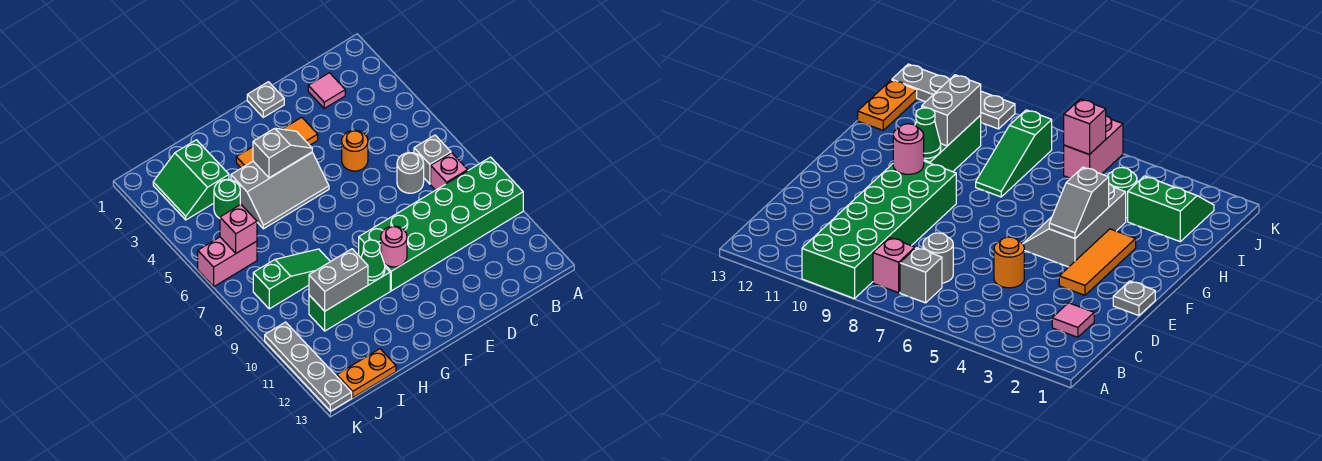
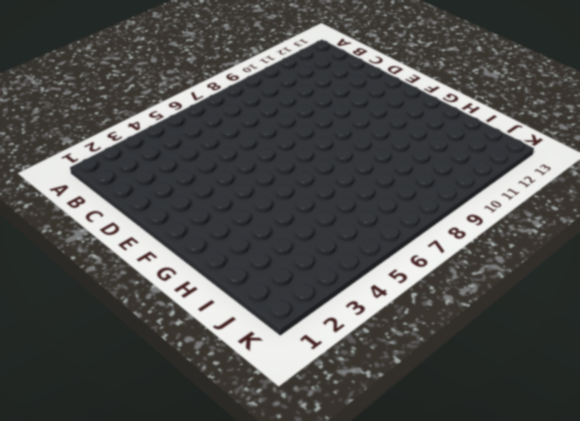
none -> green brick A9:F10 level 1
none -> grey brick B7 level 1
none -> pink brick B8 level 1

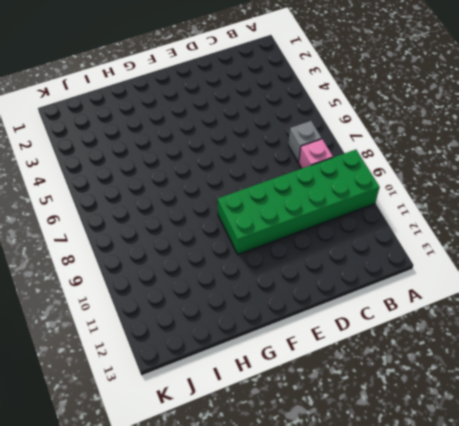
none -> pink tile C2 level 1
none -> grey round brick C7 level 1
none -> orange round brick D5 level 1

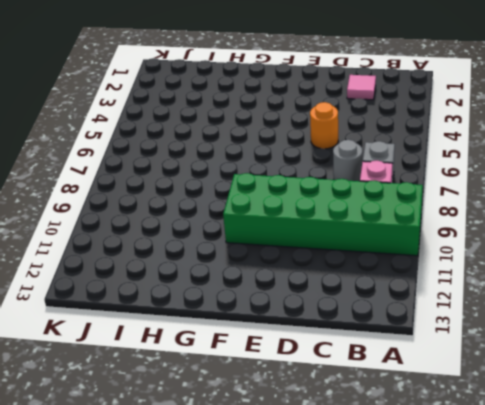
none -> grey plate E1 level 1
none -> orange tile E3:G3 level 1
none -> grey slope F4:H5 level 1 top 4

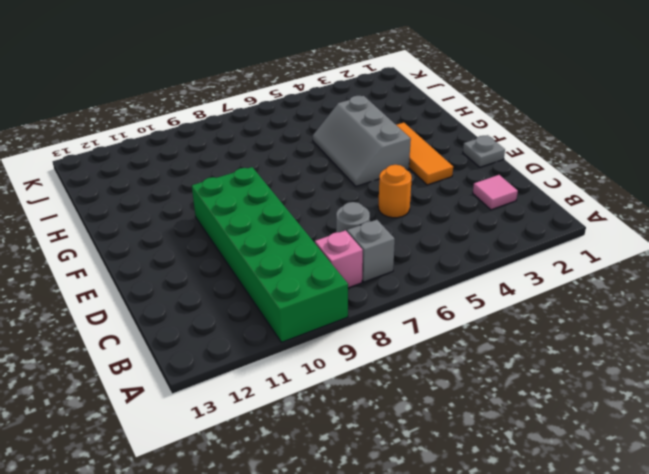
none -> green brick G10:I10 level 1
none -> green slope H8:J8 level 1 top J
none -> green slope I2:J3 level 1 top I

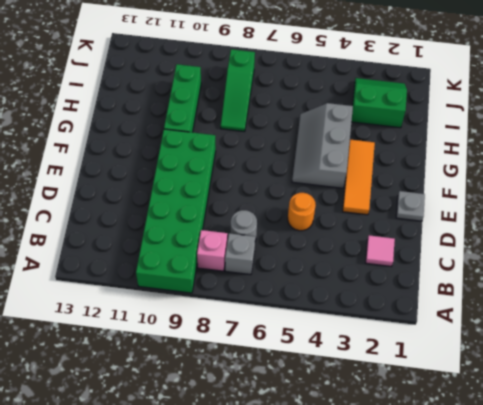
none -> green round brick I4 level 1
none -> orange plate I13:J13 level 1
none -> pink brick J6:K6 level 1

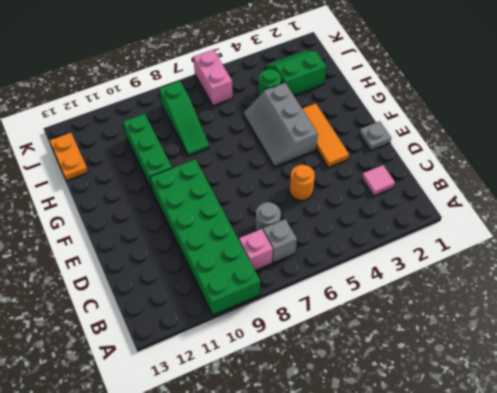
none -> grey plate K10:K13 level 1
none -> grey slope F4:G4 level 2 top G
none -> pink round brick F10 level 2

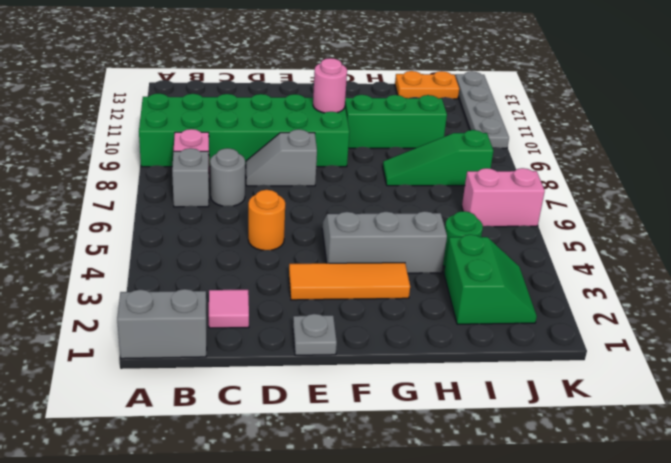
grey brick A1:B1 level 1 -> grey brick H10:I10 level 2
grey slope D8:E8 level 1 top E -> grey slope F4:G4 level 2 top G
none -> green cone G10 level 2
none -> pink brick J6 level 2

